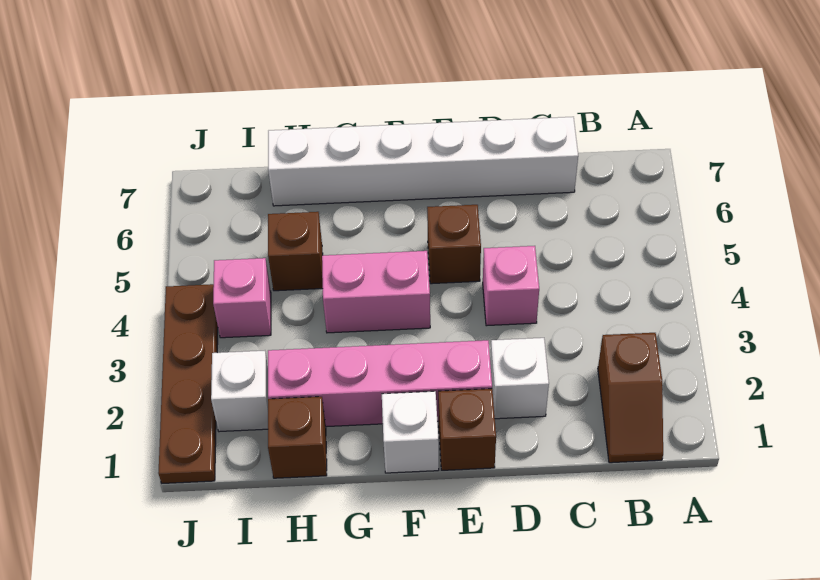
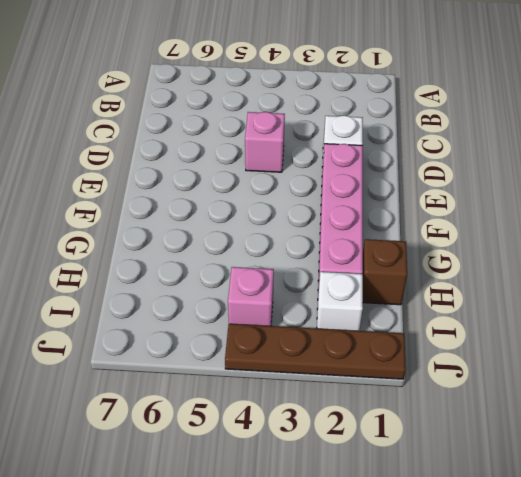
none -> brown slope B1:B2 level 1 top 2
none -> white brick C7:H7 level 1
none -> brown brick E1 level 1

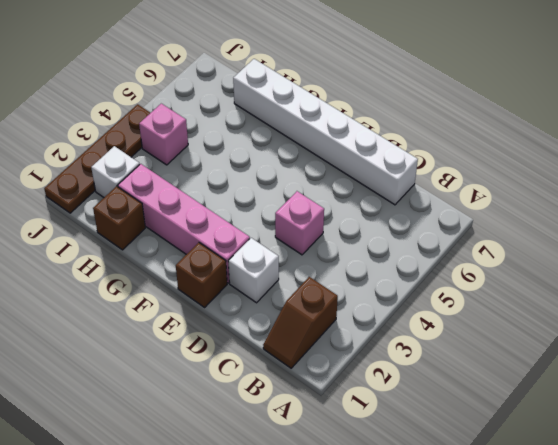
none -> brown brick E5 level 1
none -> white brick F1 level 1
none -> pink brick F4:G4 level 1

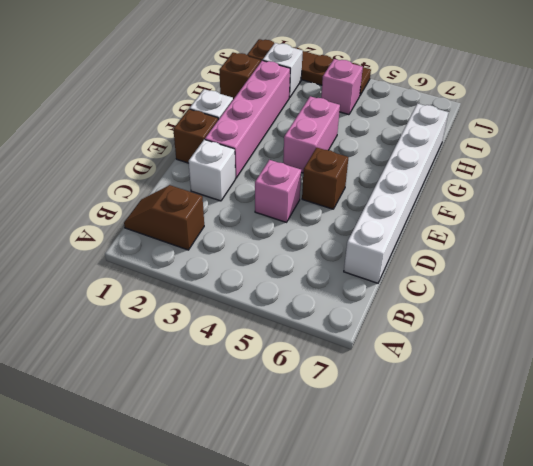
none -> brown brick H5 level 1

